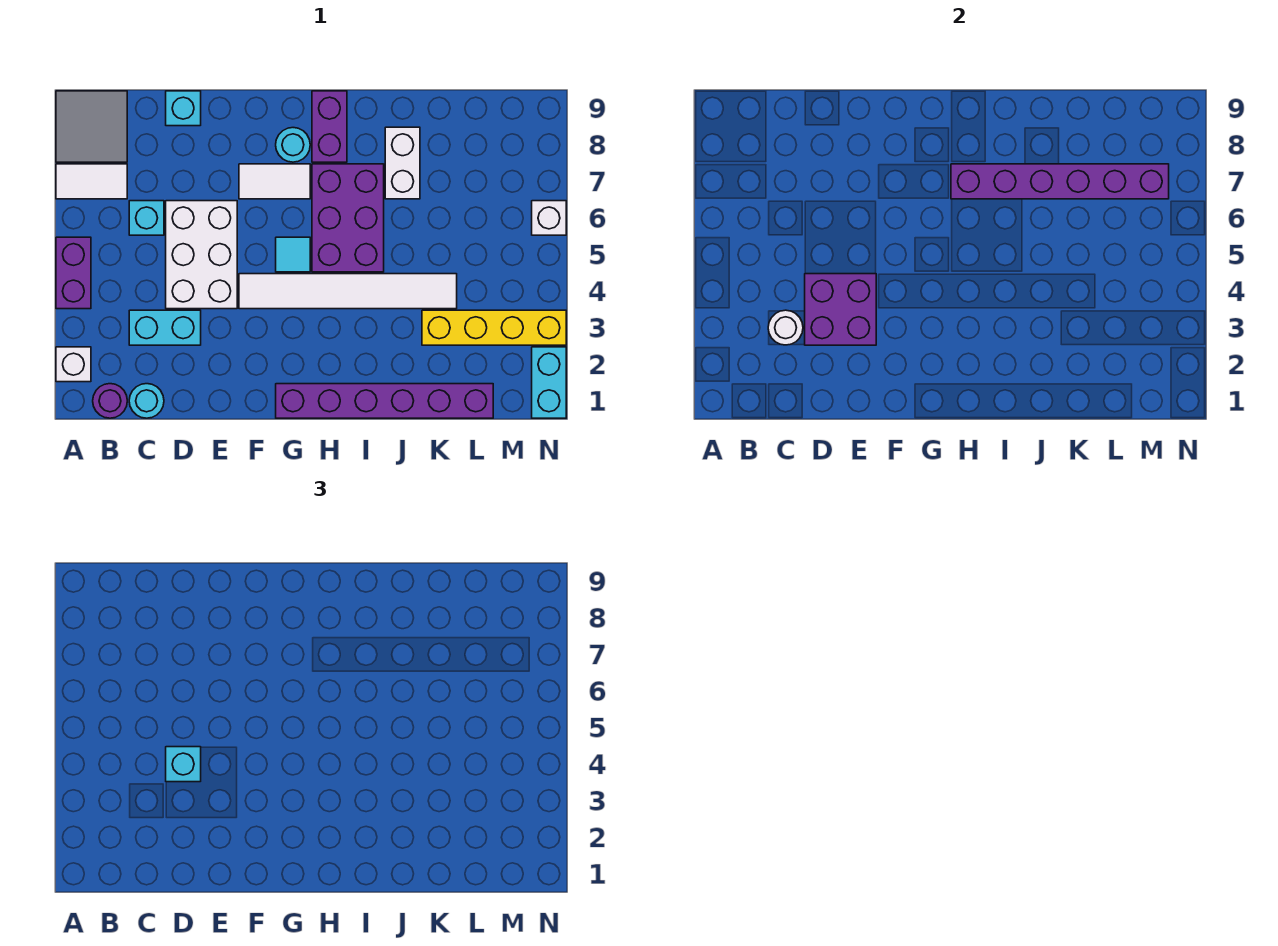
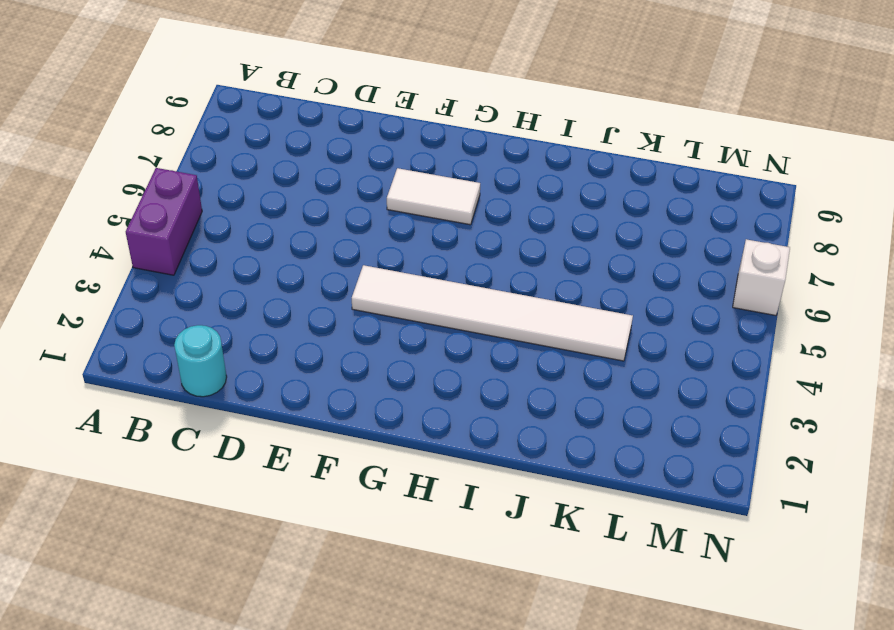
none -> white brick A2 level 1
none -> white tile A7:B7 level 1
none -> grey tile A8:B9 level 1

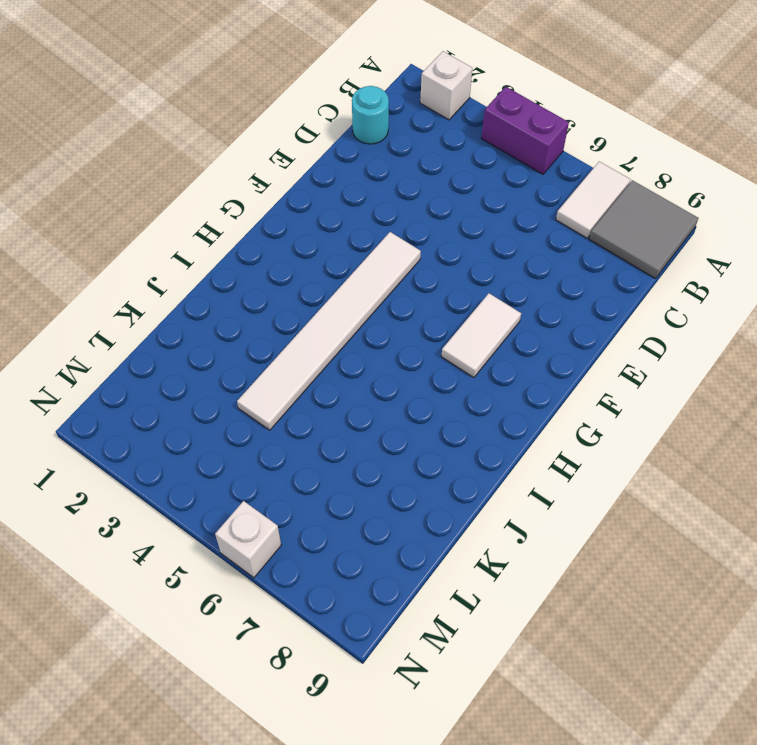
none -> purple round brick B1 level 1
none -> cyan brick C3:D3 level 1
none -> cyan brick C6 level 1

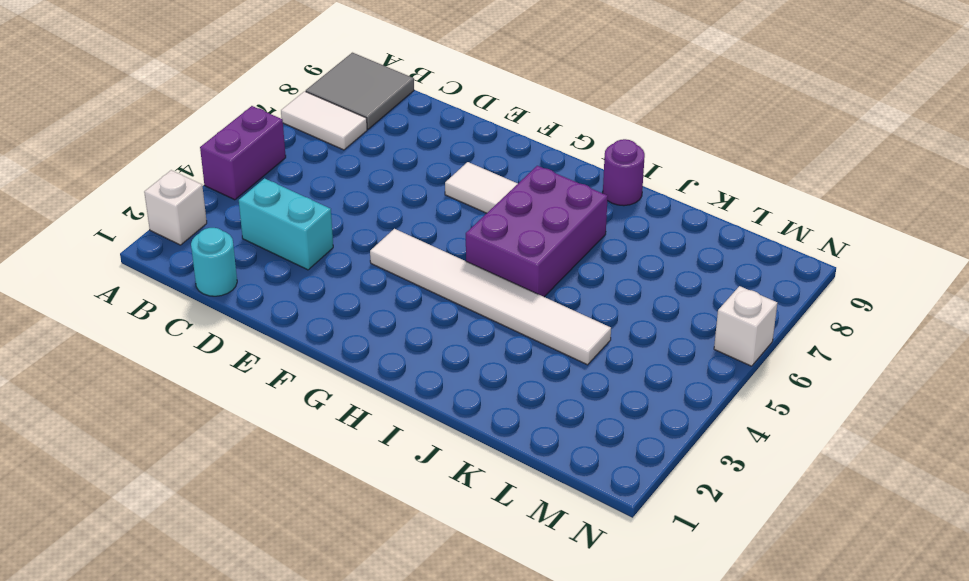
purple round brick I9 level 1 -> purple round brick B1 level 1
none -> cyan brick C6 level 1
none -> white brick D4:E6 level 1
none -> cyan brick D9 level 1

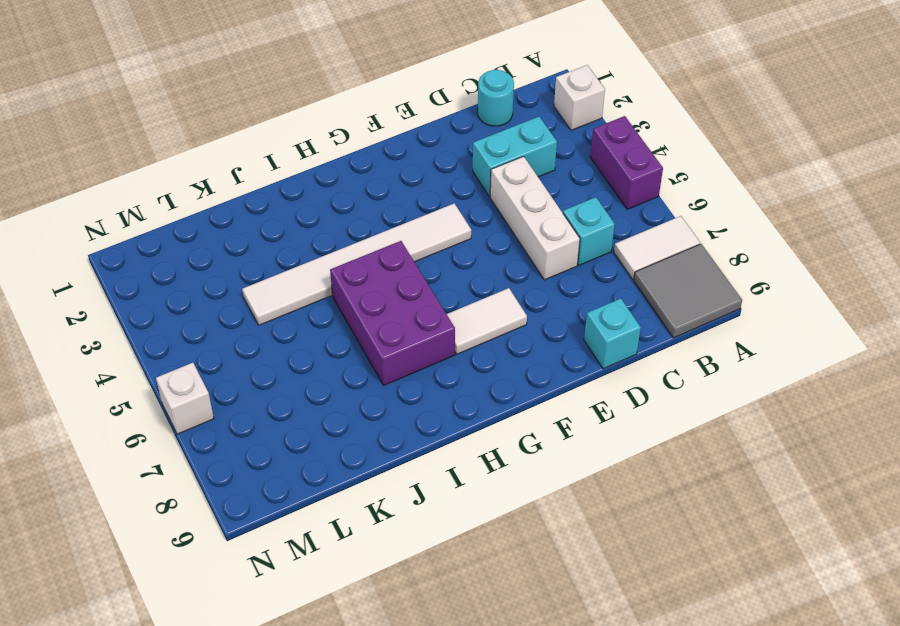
white brick D4:D6 level 1 -> white brick D4:E6 level 1
none -> purple round brick B1 level 1
none -> purple brick G1:L1 level 1
none -> cyan tile G5 level 1

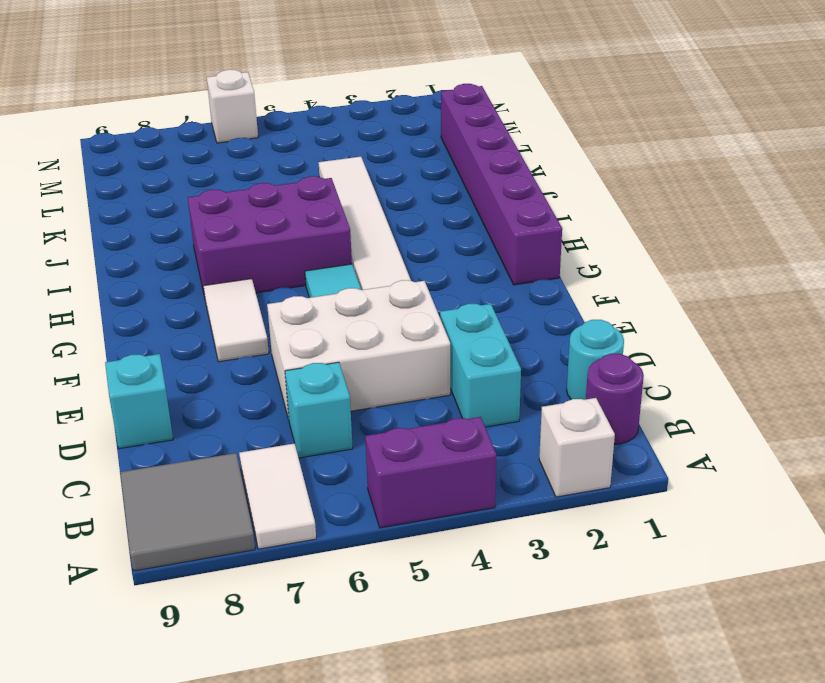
none -> cyan round brick G8 level 1
none -> purple brick H8:H9 level 1
none -> white brick J7:J8 level 1

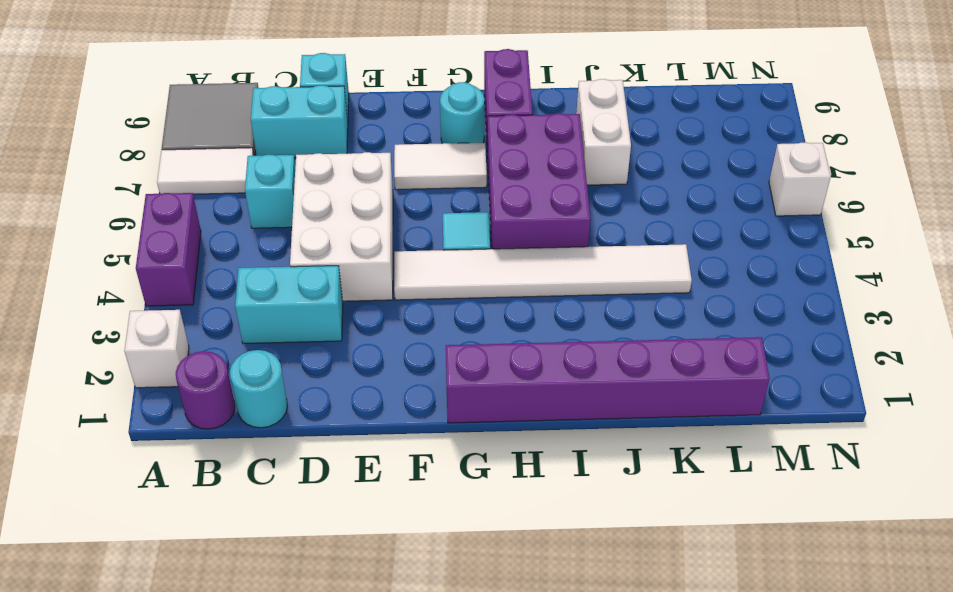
cyan brick C8:D8 level 1 -> cyan brick N1:N2 level 1
none -> yellow brick K3:N3 level 1
none -> white round brick C3 level 2
none -> purple brick D3:E4 level 2

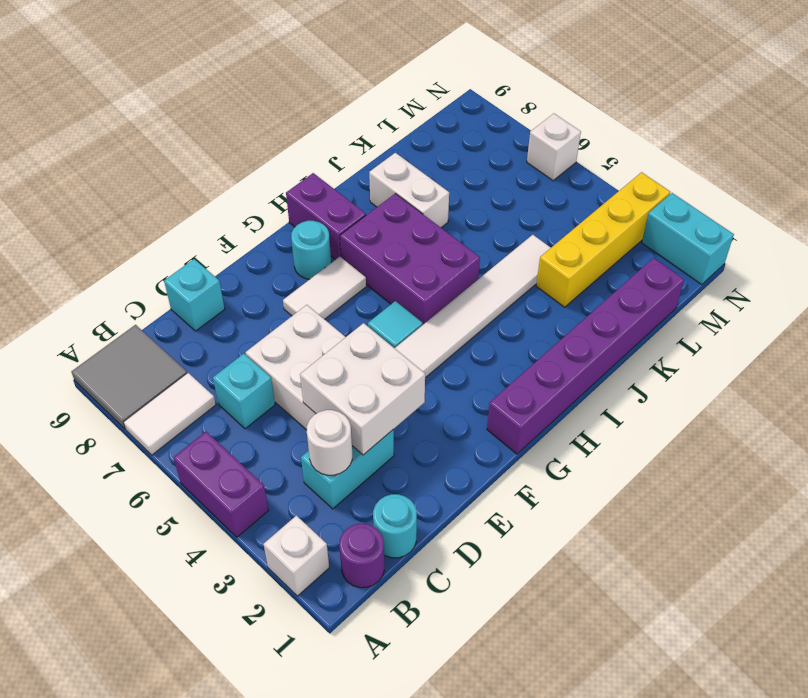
white brick D3:E4 level 2 -> purple brick D3:E4 level 2
none -> purple brick H7:M7 level 2
none -> cyan brick D4 level 3

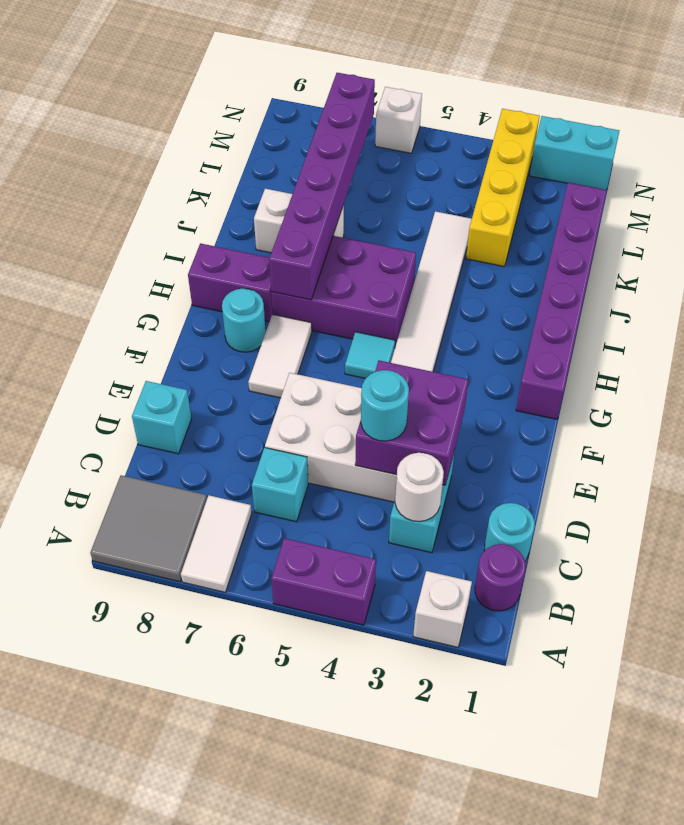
cyan round brick D4 level 3 -> cyan brick D4 level 3

